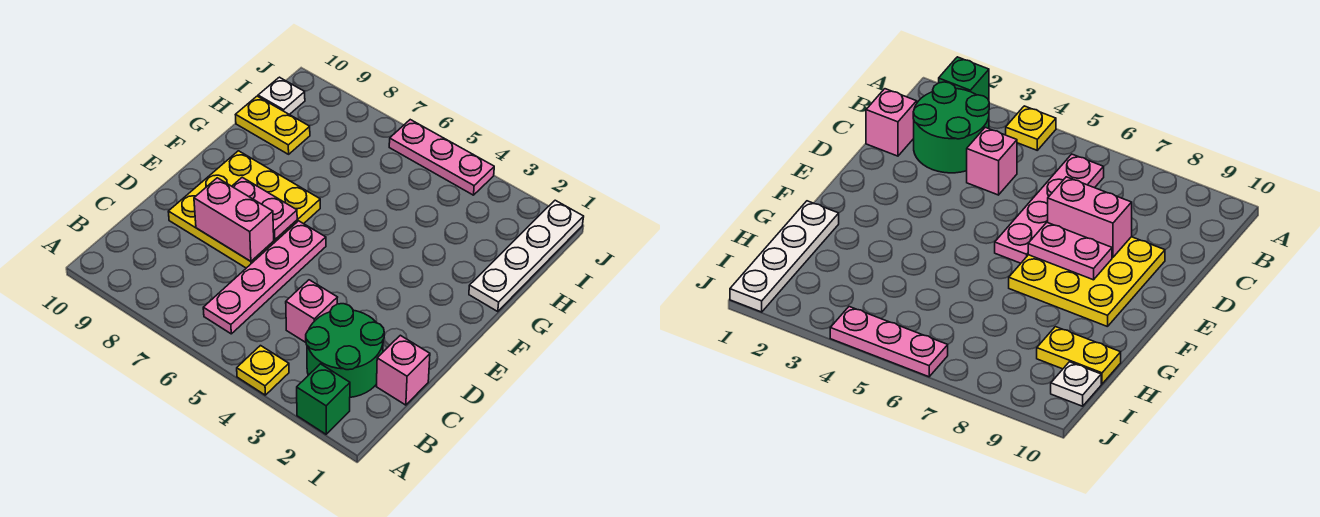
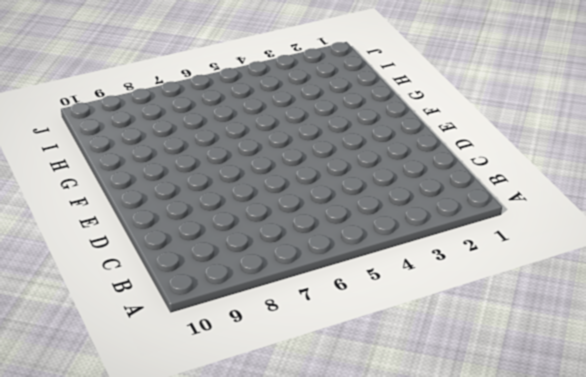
none -> green brick A2 level 1
none -> yellow plate A4 level 1
none -> green round brick B2:C3 level 1

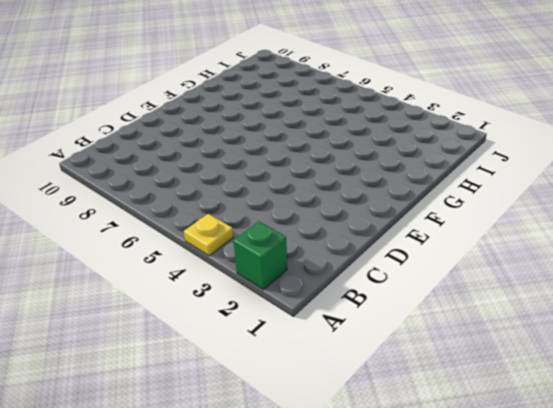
none -> green round brick B2:C3 level 1
none -> pink plate B6:E6 level 1
none -> pink brick C1 level 1

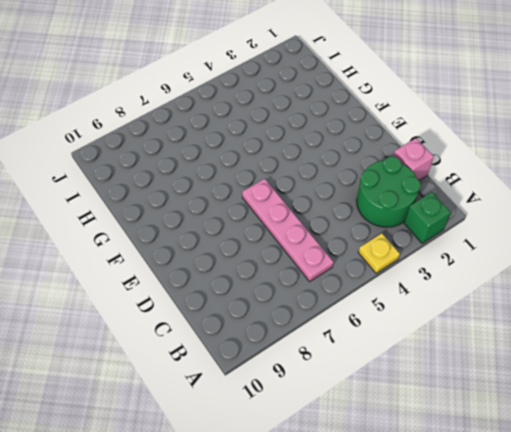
none -> pink brick C4 level 1
none -> yellow plate D7:F9 level 1
none -> white plate G1:J1 level 1

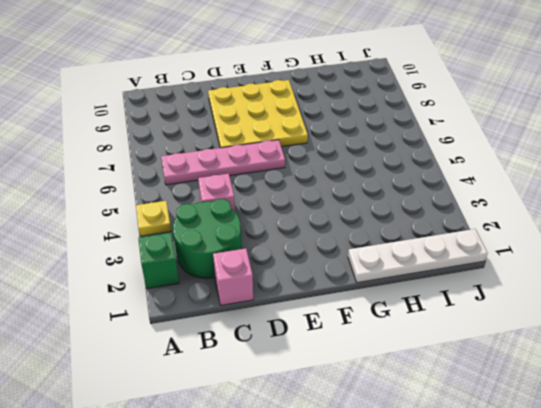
none -> yellow plate H9:H10 level 1
none -> white plate I10 level 1
none -> pink plate J4:J6 level 1

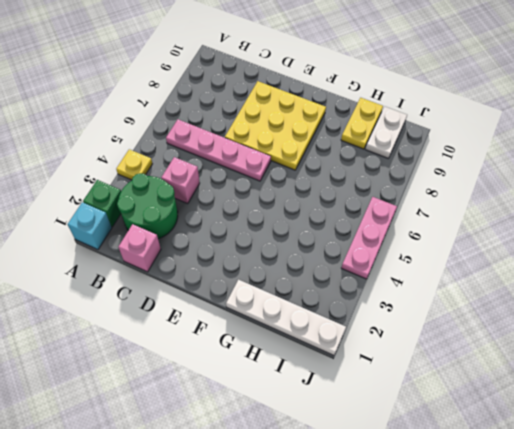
cyan brick A1 level 1 -> none
white plate I9:I10 level 1 -> white plate I10 level 1
none -> pink brick D7:D8 level 2
none -> pink plate E7:E8 level 2

